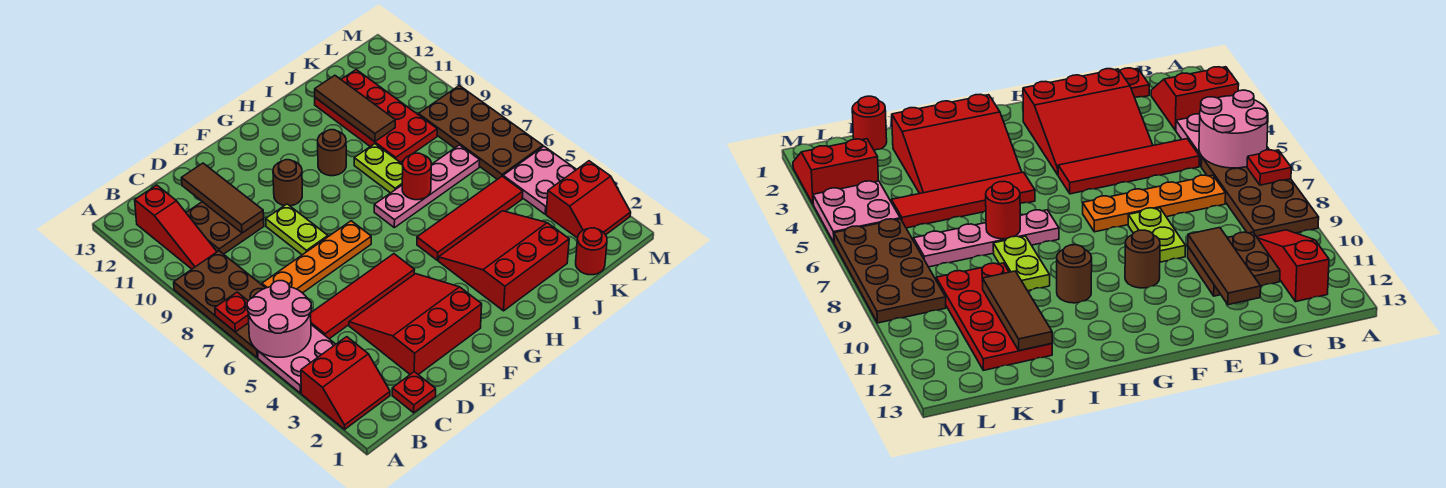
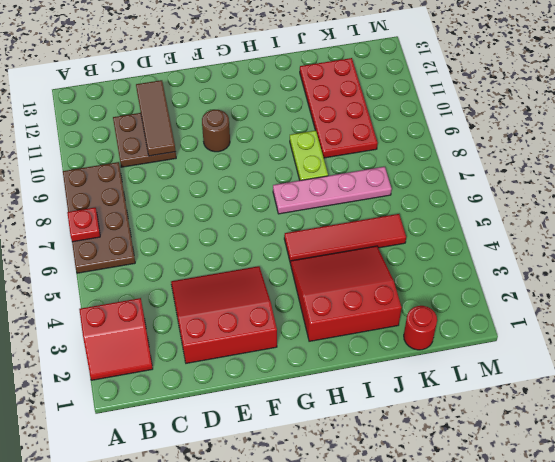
none -> pink plate A4:B5 level 1
none -> red slope B10:B12 level 1 top 12
none -> red plate C1 level 1

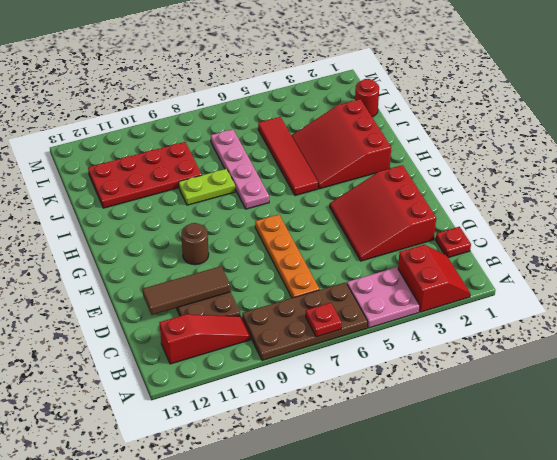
none -> red tile C5:F5 level 1
none -> lime plate E8:E9 level 1
none -> brown round brick H10 level 1

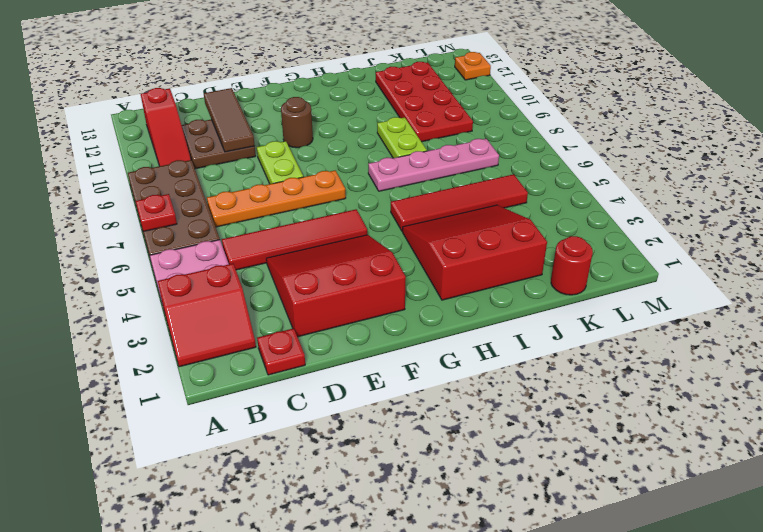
orange plate M12 level 1 -> none
none -> brown round brick H10 level 1
none -> red slope L2:M3 level 1 top 3
none -> pink plate L4:M5 level 1

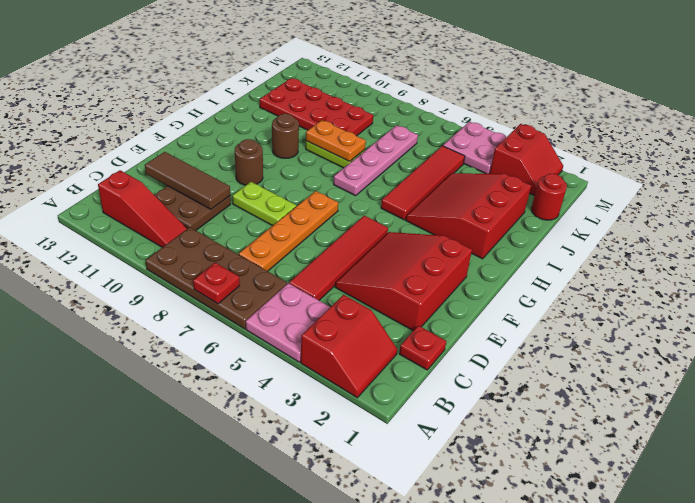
orange plate I8:I9 level 2 -> none
none -> brown plate L6:M9 level 1
none -> pink round brick A5:B6 level 2
none -> red round brick I7 level 2

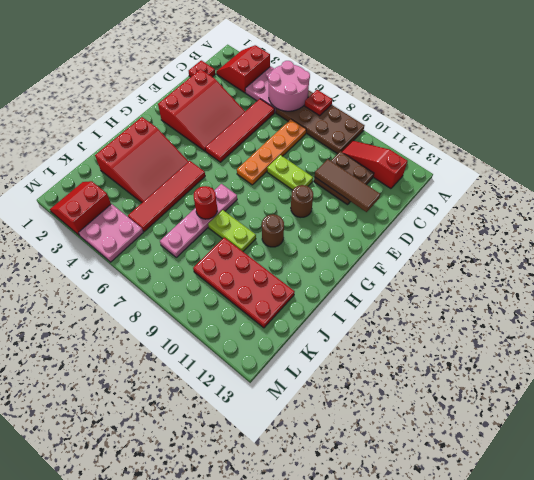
none -> red round brick K1 level 1
none -> brown plate L6:M9 level 1
none -> brown tile J10:J12 level 2

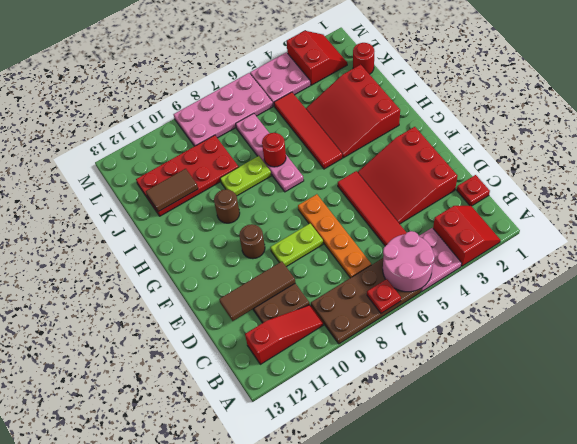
brown tile J11:J12 level 2 -> brown tile J10:J12 level 2
pink plate L6:M9 level 1 -> brown plate L6:M9 level 1

